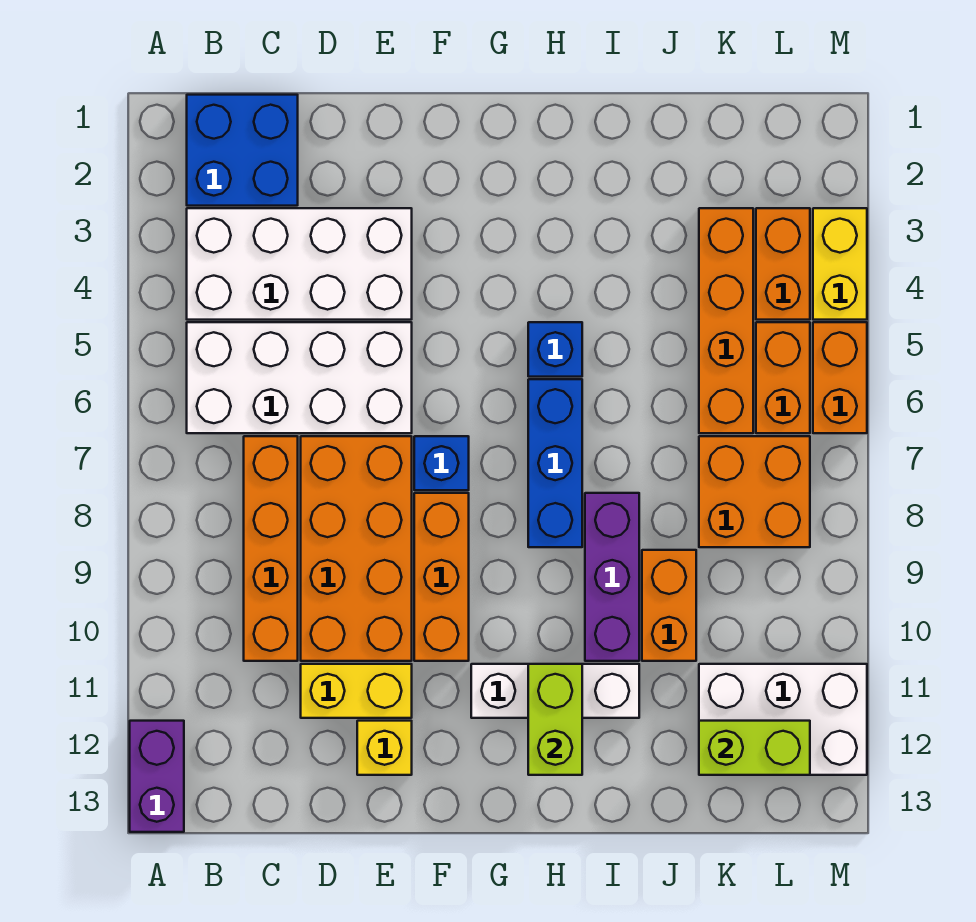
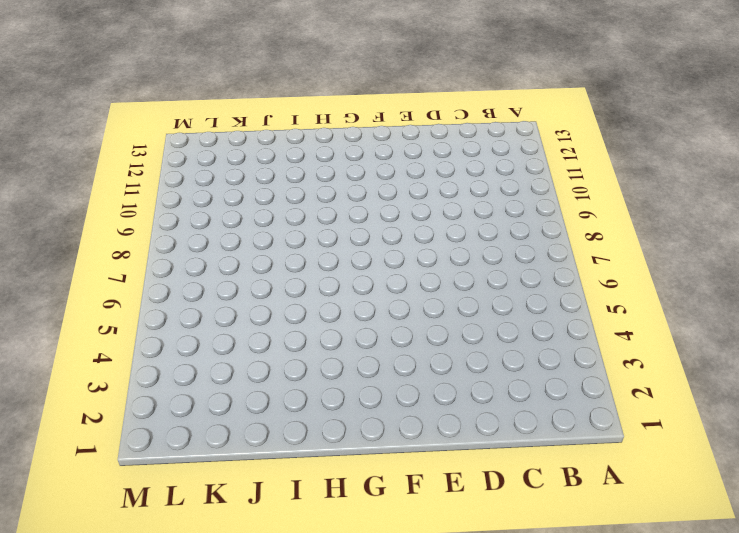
none -> purple brick A12:A13 level 1
none -> blue brick B1:C2 level 1
none -> white brick B3:E4 level 1

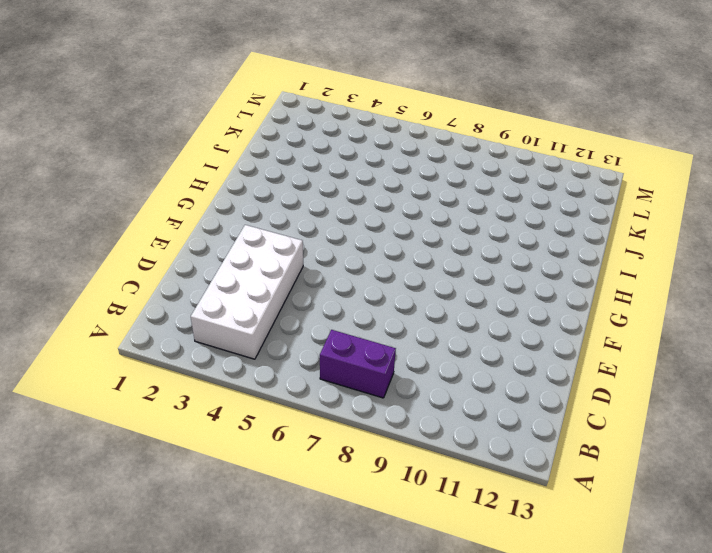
purple brick B7:B8 level 1 -> purple brick A12:A13 level 1
none -> blue brick B1:C2 level 1
none -> white brick B5:E6 level 1
none -> orange brick C7:C10 level 1

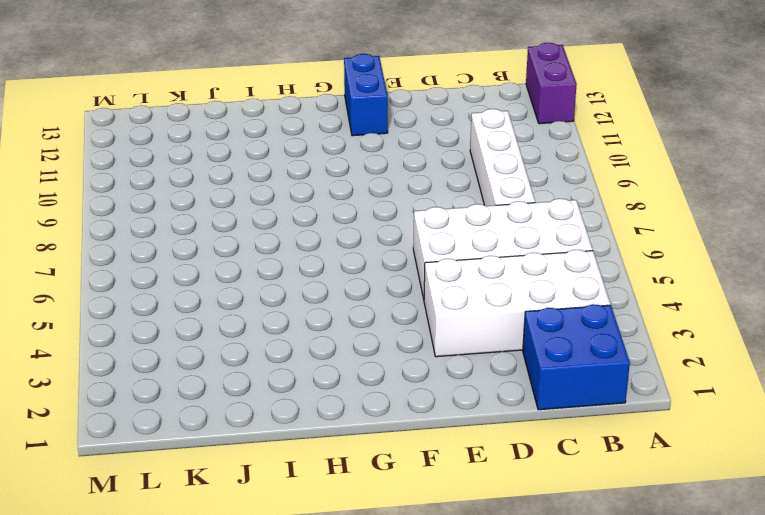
white brick C7:C10 level 1 -> orange brick C7:C10 level 1
blue brick F12:F13 level 1 -> none
none -> orange brick D7:E10 level 1
none -> yellow brick D11:E11 level 1
none -> yellow brick E12 level 1

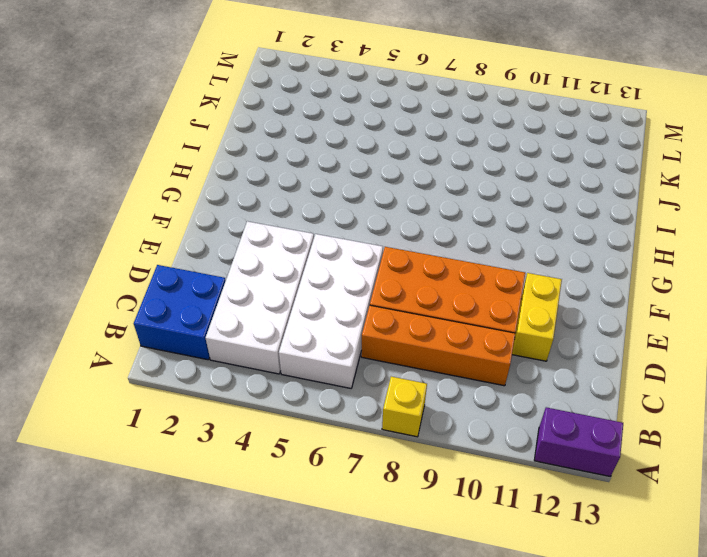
yellow brick A8 level 1 -> yellow brick E12 level 1
none -> blue brick F7 level 1
none -> orange brick F8:F10 level 1
none -> white brick G11:I11 level 1

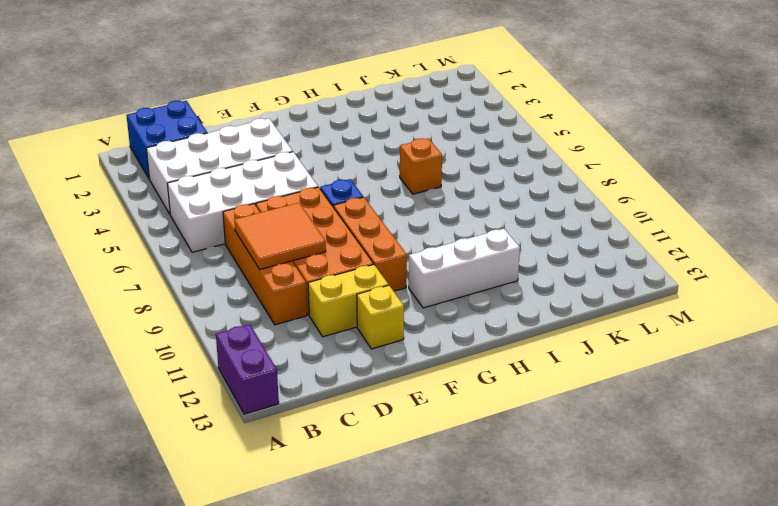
orange tile C8:D9 level 2 -> none
orange brick I6 level 1 -> none
none -> blue brick H5 level 1
none -> blue brick H6:H8 level 1
none -> purple brick I8:I10 level 1

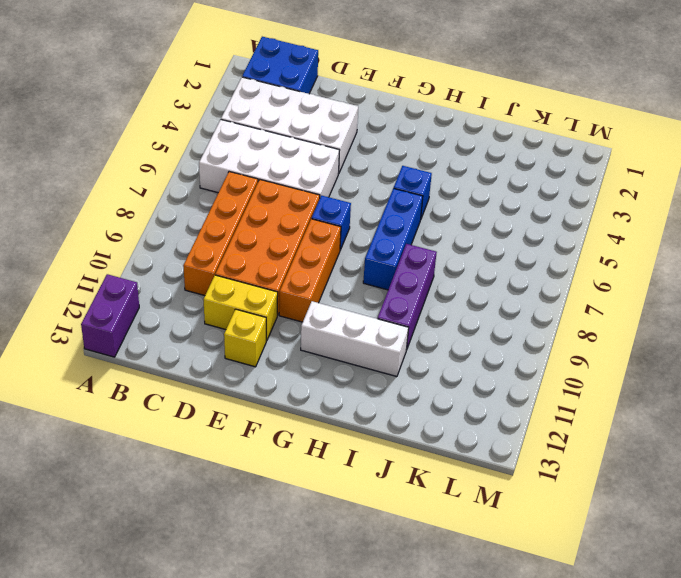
none -> orange brick J9:J10 level 1
none -> orange brick K3:K6 level 1
none -> orange brick K7:L8 level 1

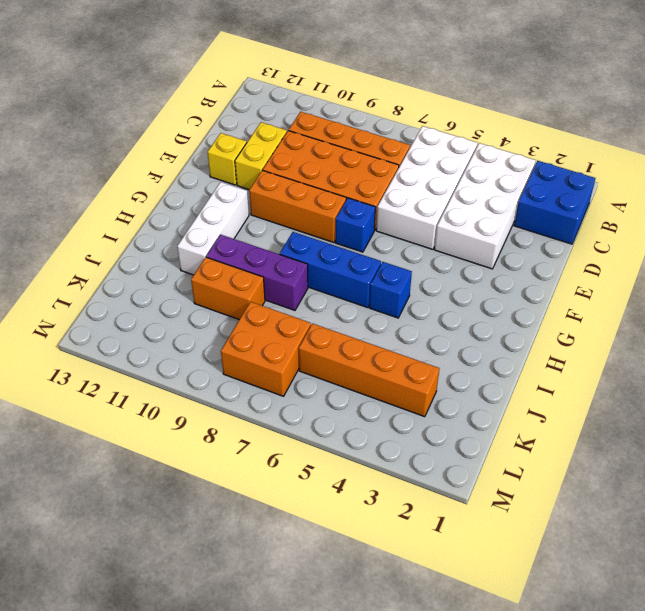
none -> purple brick A12:A13 level 1
none -> white brick K11:M12 level 1
none -> orange brick L3:L4 level 1

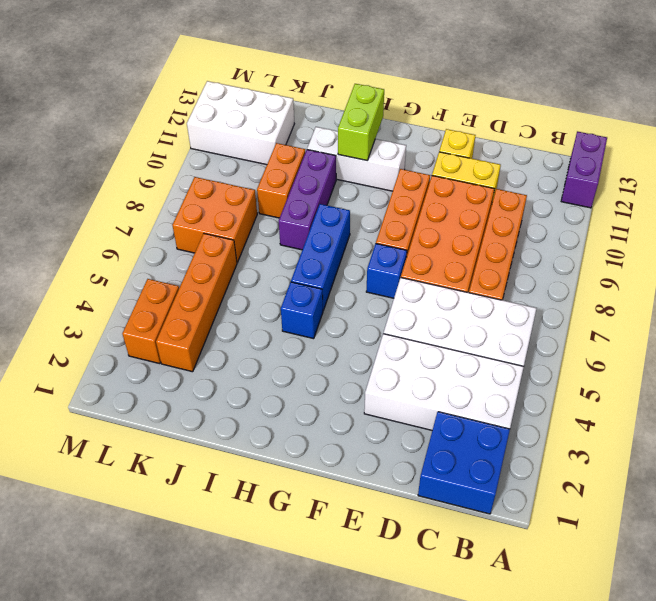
none -> orange brick L5:L6 level 1
none -> yellow brick M3:M4 level 1
none -> orange brick M5:M6 level 1

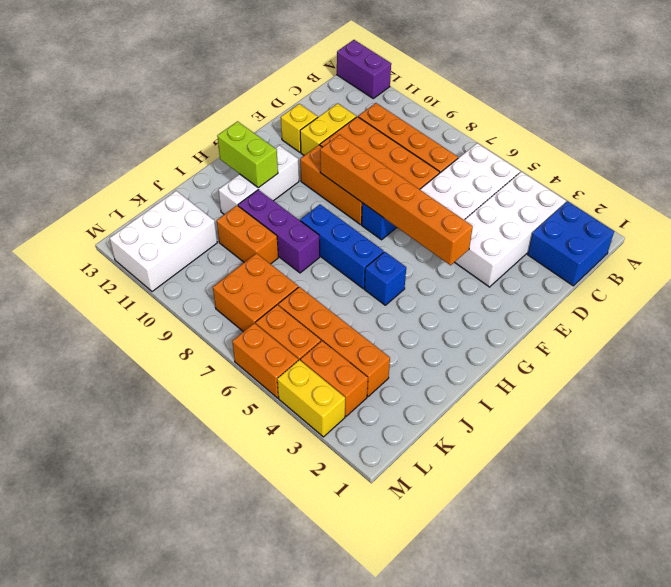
orange brick F4:F9 level 2 -> none
none -> lime brick K12:L12 level 2

